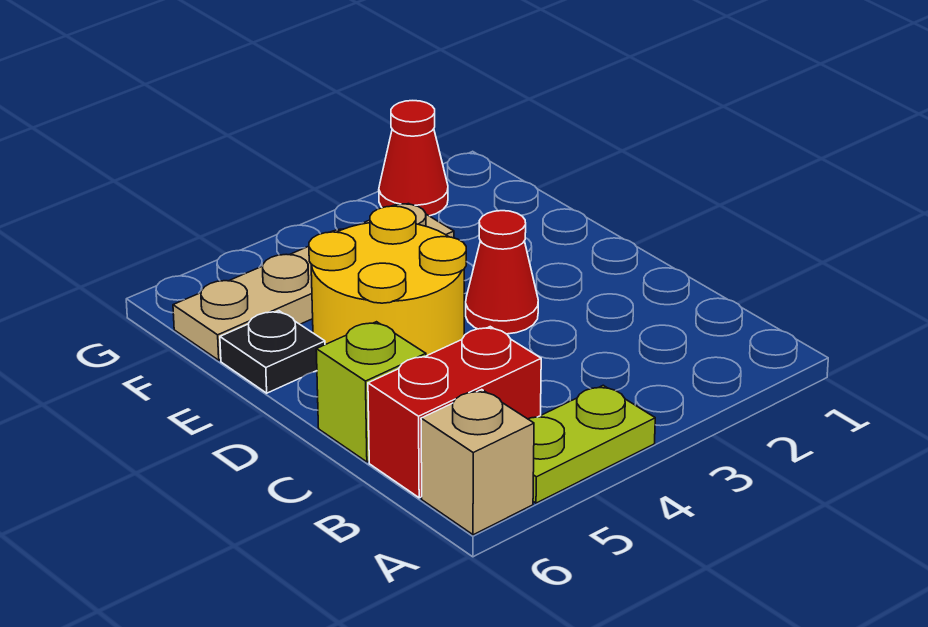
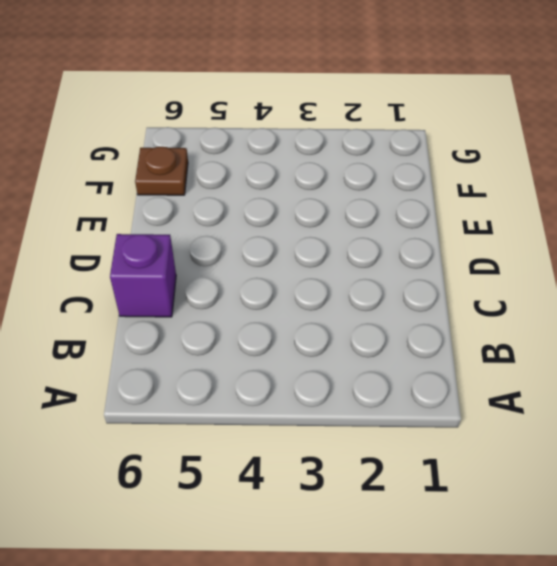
purple brick C6 level 1 -> lime brick C6 level 1
brown plate F6 level 1 -> tan plate F3:F6 level 1
none -> lime plate A4:A5 level 1
none -> tan brick A6 level 1

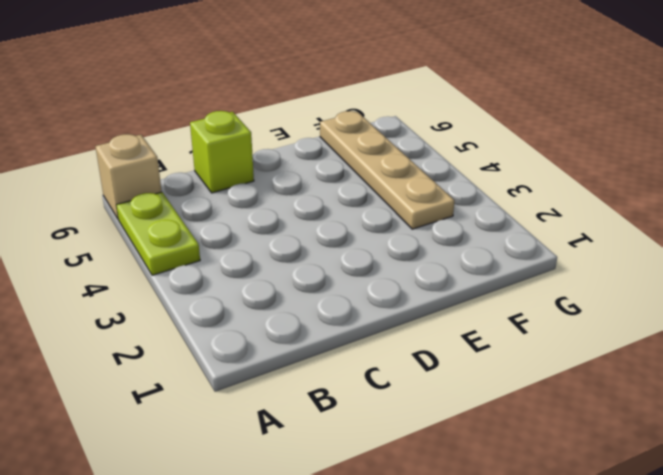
none -> red brick B5:B6 level 1
none -> red cone D3 level 1

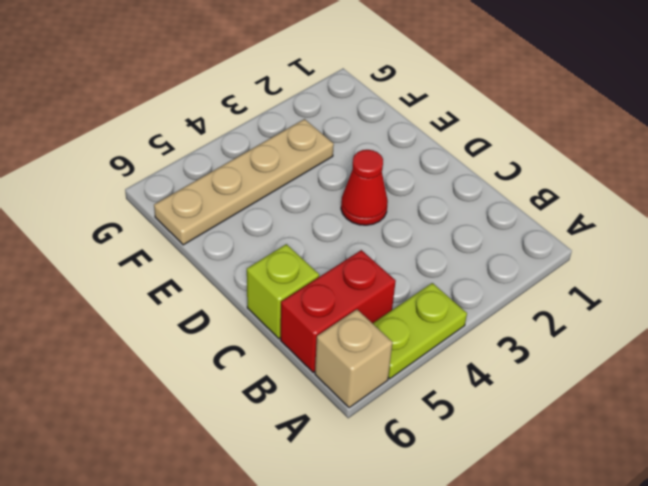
none -> yellow round brick D4:E5 level 1
none -> black plate E6 level 1

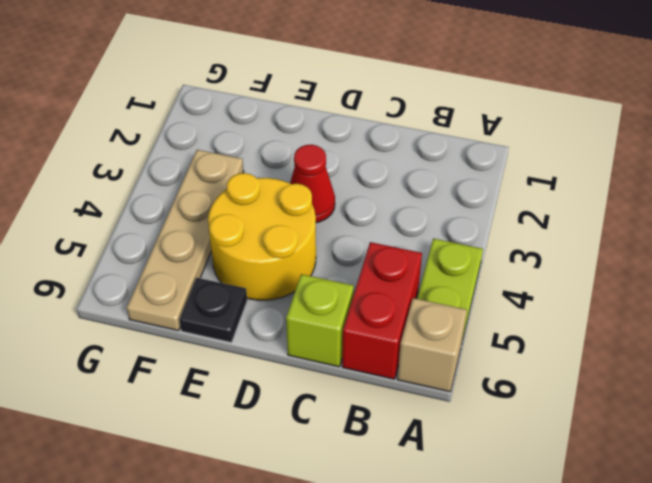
none -> red cone G2 level 1

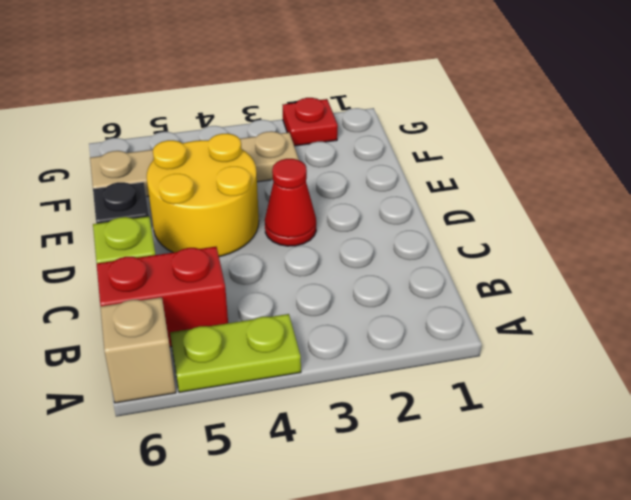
red plate G2 level 1 -> red cone G2 level 1

